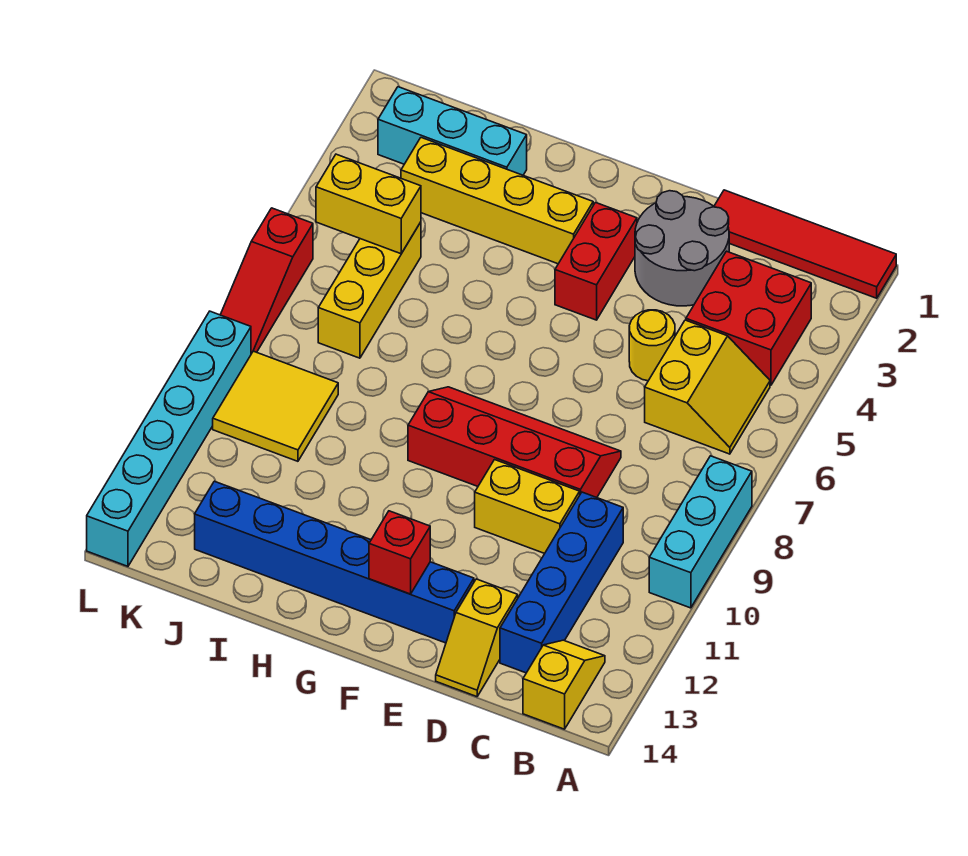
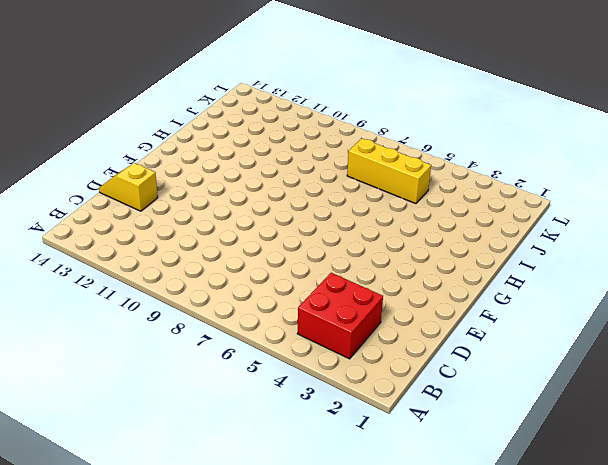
none -> red tile A1:D1 level 1
none -> cyan brick A8:A10 level 1
none -> yellow slope B5:C6 level 1 top C

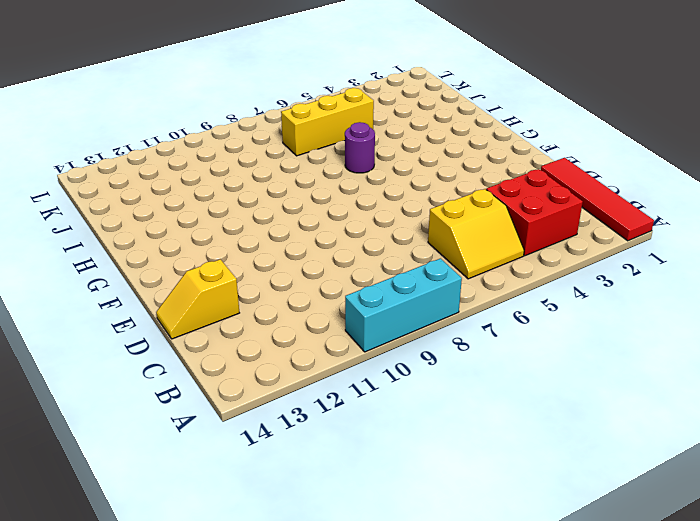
purple round brick H6 level 1 -> none
none -> yellow slope B13:B14 level 1 top 14
none -> blue brick C10:C13 level 1
none -> grey round brick D2:E3 level 1

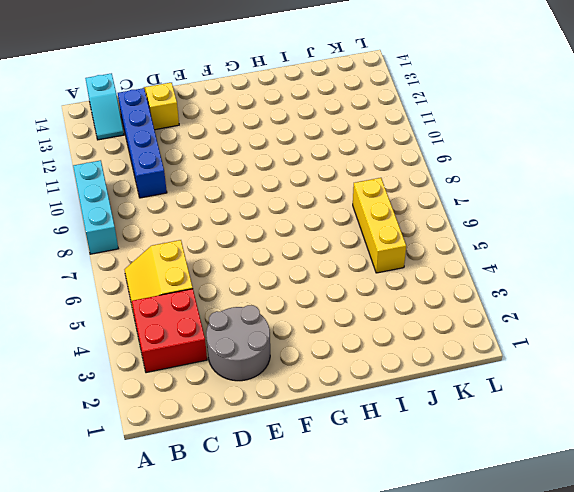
cyan slope B13:B14 level 1 top 14 -> yellow slope B13:B14 level 1 top 14
none -> red tile A1:D1 level 1
none -> yellow round brick D5 level 1
none -> red slope D8:G9 level 1 top 9

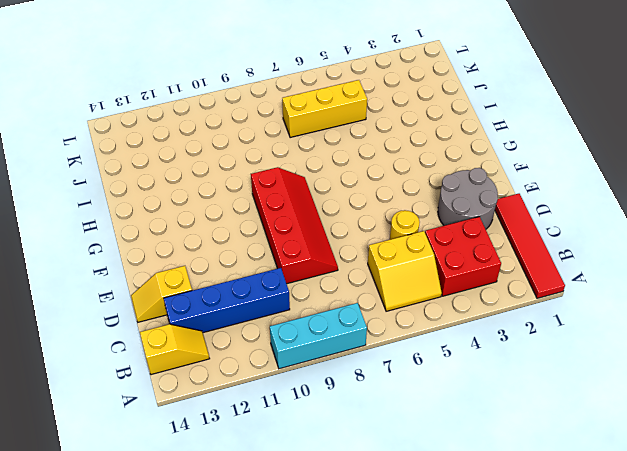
none -> yellow brick D10:E10 level 1
none -> blue brick E13:J13 level 1
none -> red brick F3:F4 level 1

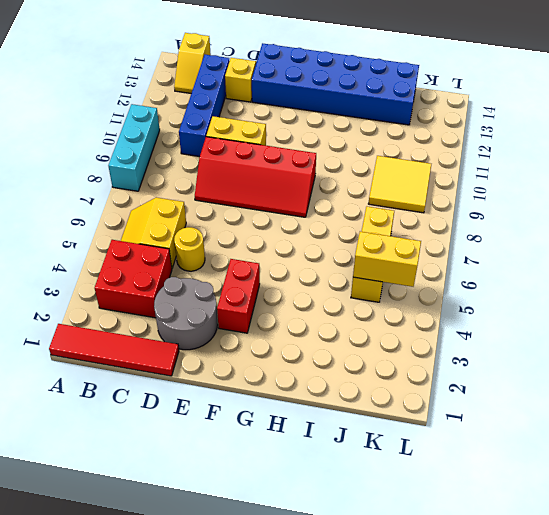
blue brick E13:J14 level 1 -> blue brick E13:J13 level 1
none -> yellow brick G3:J3 level 1
none -> cyan brick I2:K2 level 1
none -> red slope L6:L8 level 1 top 6

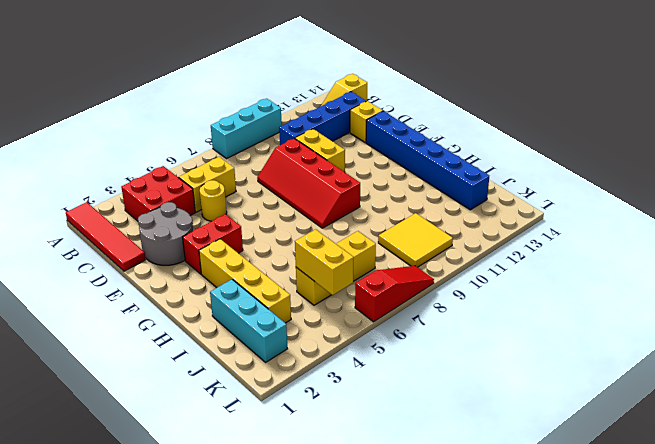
none -> cyan brick L9:L14 level 1
none -> red brick F13 level 2

